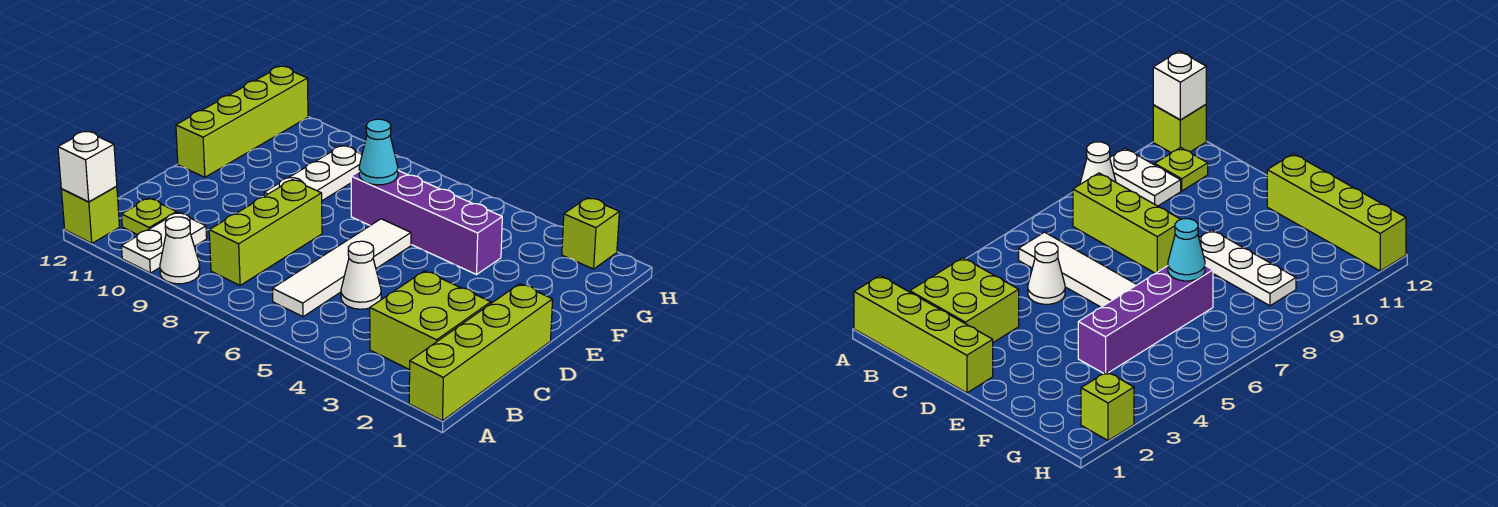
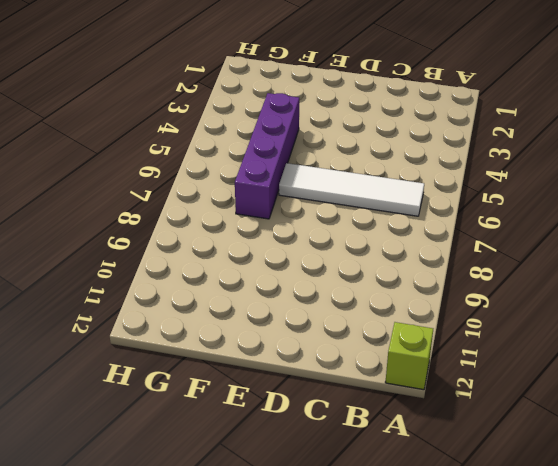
none -> lime brick A1:D1 level 1
none -> white cone A9 level 1
none -> white plate A10:B10 level 1

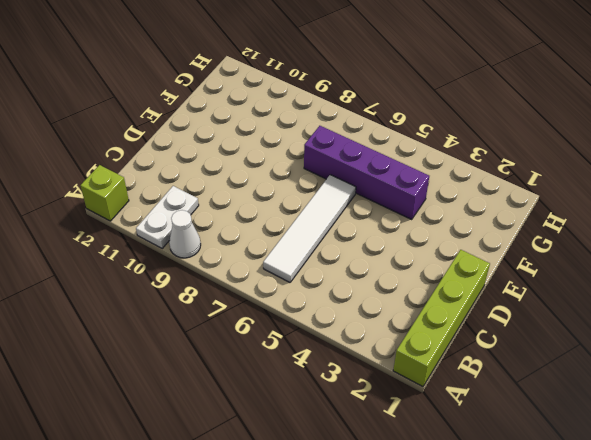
none -> lime brick B2:C3 level 1
none -> lime brick B8:D8 level 1
none -> lime plate B11 level 1

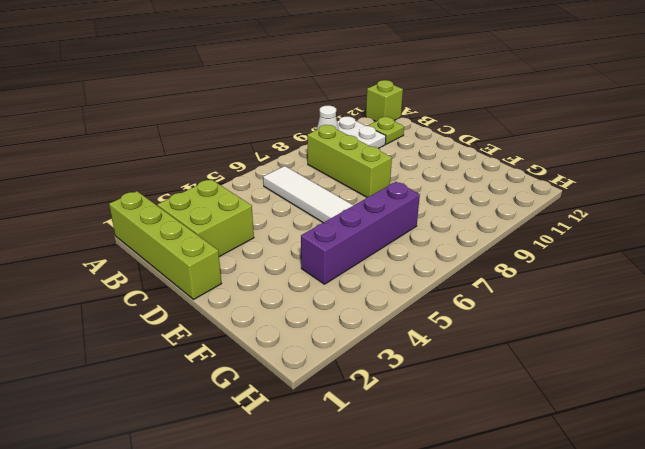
none -> white cone C5 level 1
none -> white plate E9:G9 level 1
none -> lime brick E12:H12 level 1

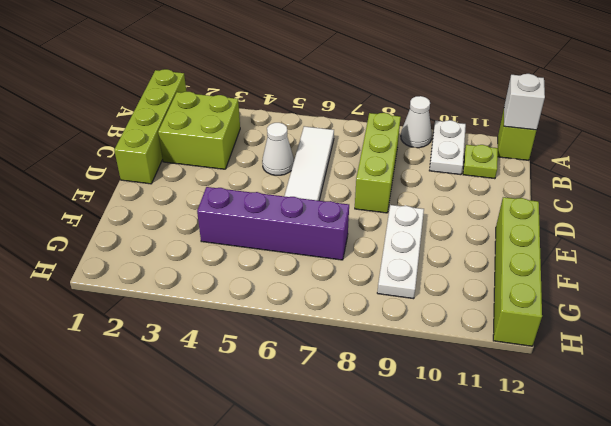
none -> lime brick H2 level 1
none -> cyan cone F7 level 2

